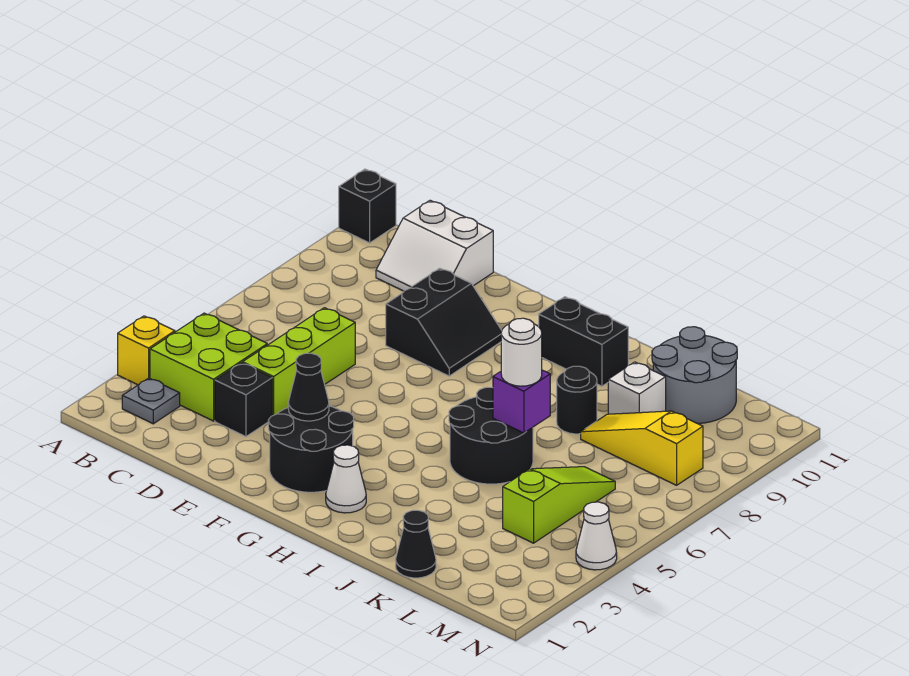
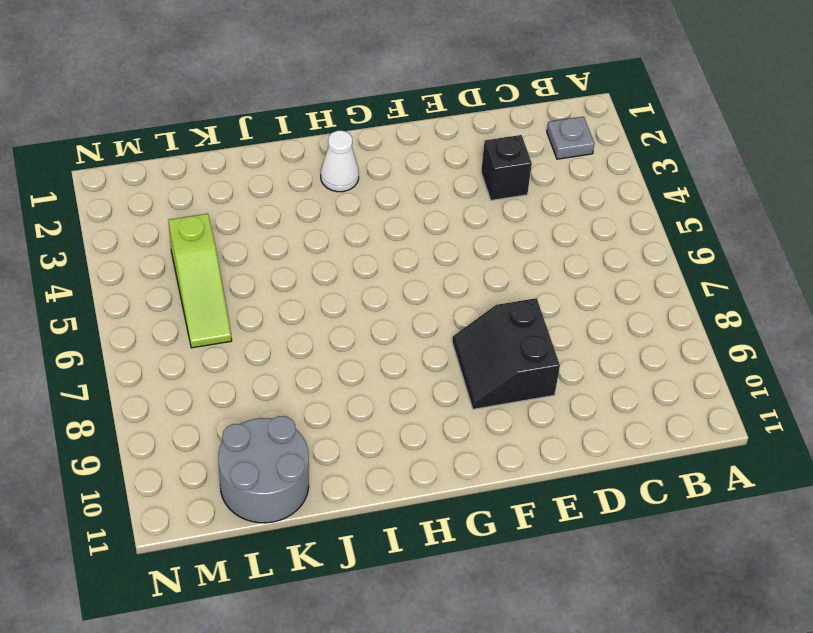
none -> yellow brick A3 level 1
none -> black brick A11 level 1
none -> lime brick B3:C4 level 1

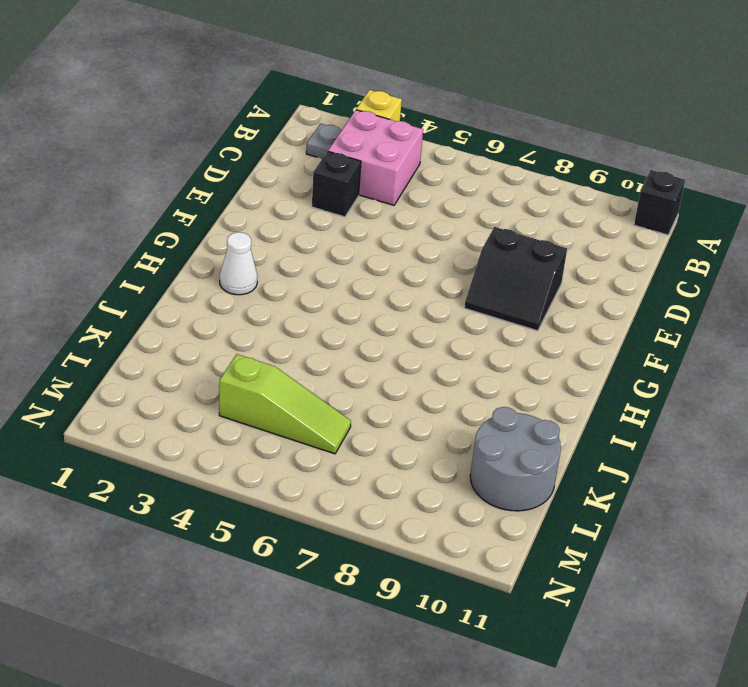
pink brick B3:C4 level 1 -> lime brick B3:C4 level 1
none -> white slope C10:D11 level 1 top 11
none -> lime brick D4:D6 level 1
none -> black round brick F2:G3 level 1

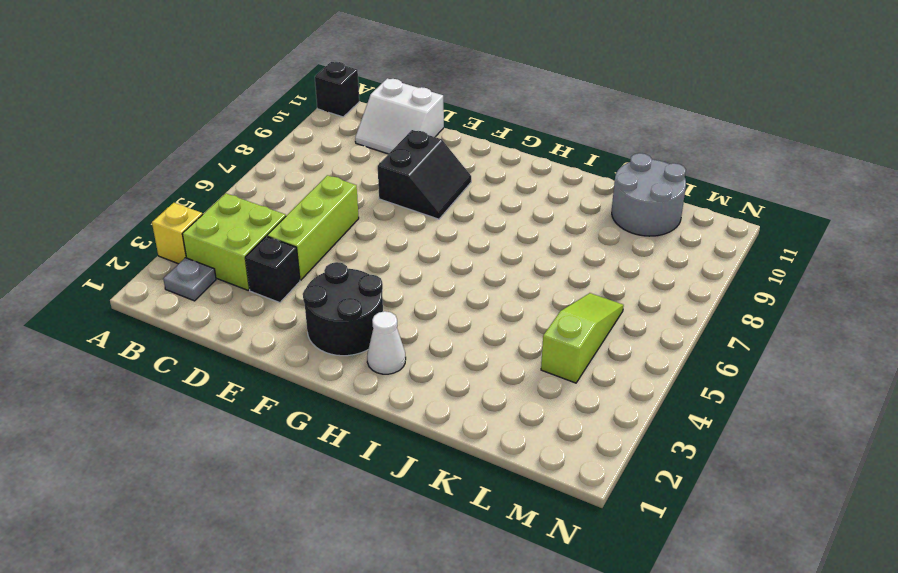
none -> black brick H10:I10 level 1
none -> black round brick I5:J6 level 1
none -> black round brick J8 level 1

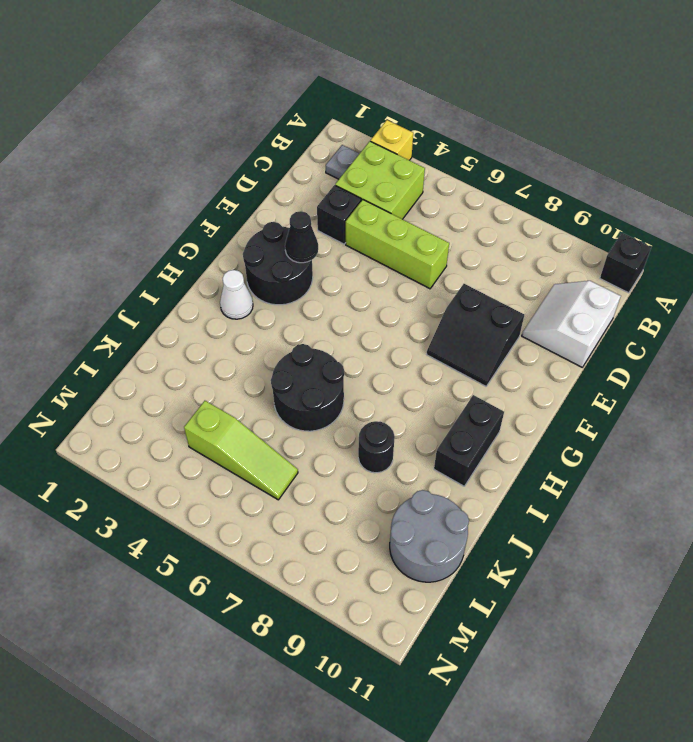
none -> black cone K1 level 1
none -> yellow slope K8:M8 level 1 top M
none -> white brick K9 level 1

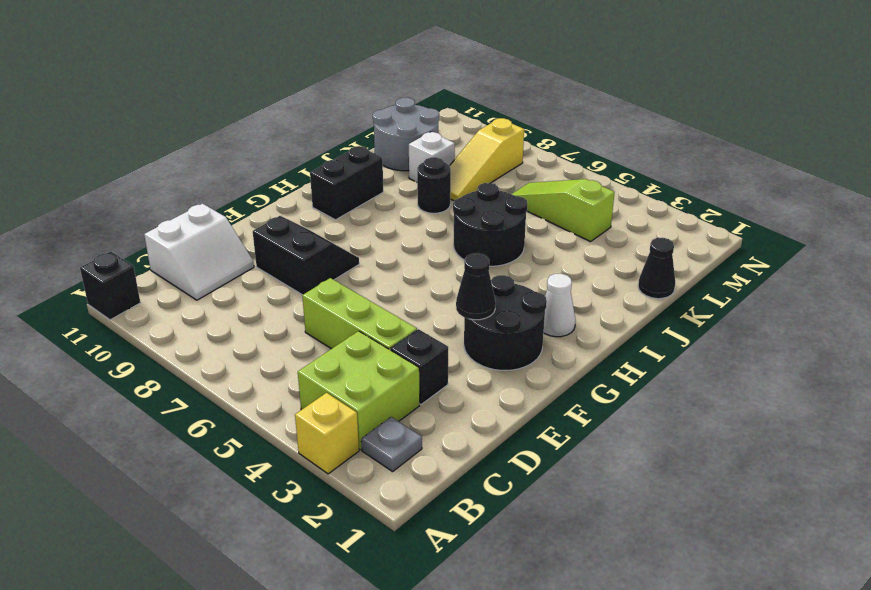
none -> white cone N4 level 1
none -> purple brick J6 level 2
none -> white round brick J6 level 3

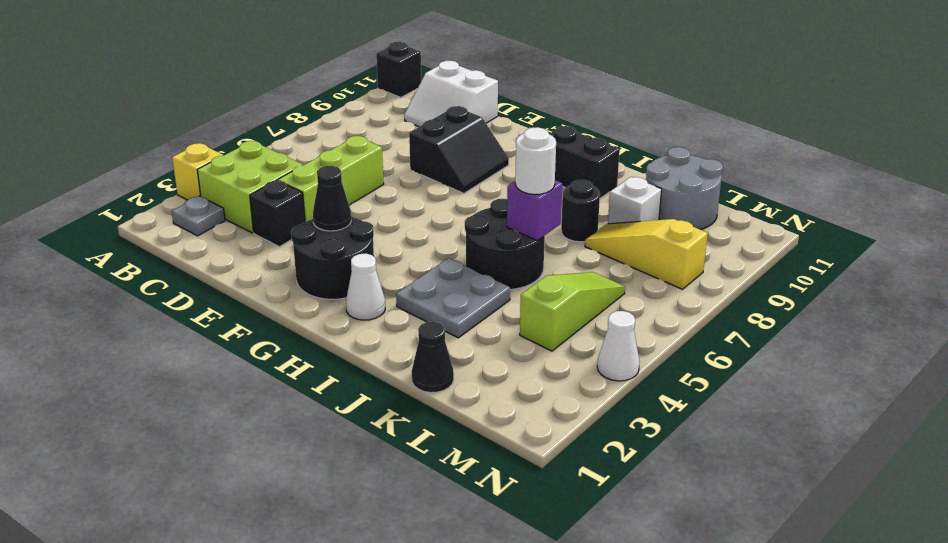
grey plate I3:J4 level 1 -> none

